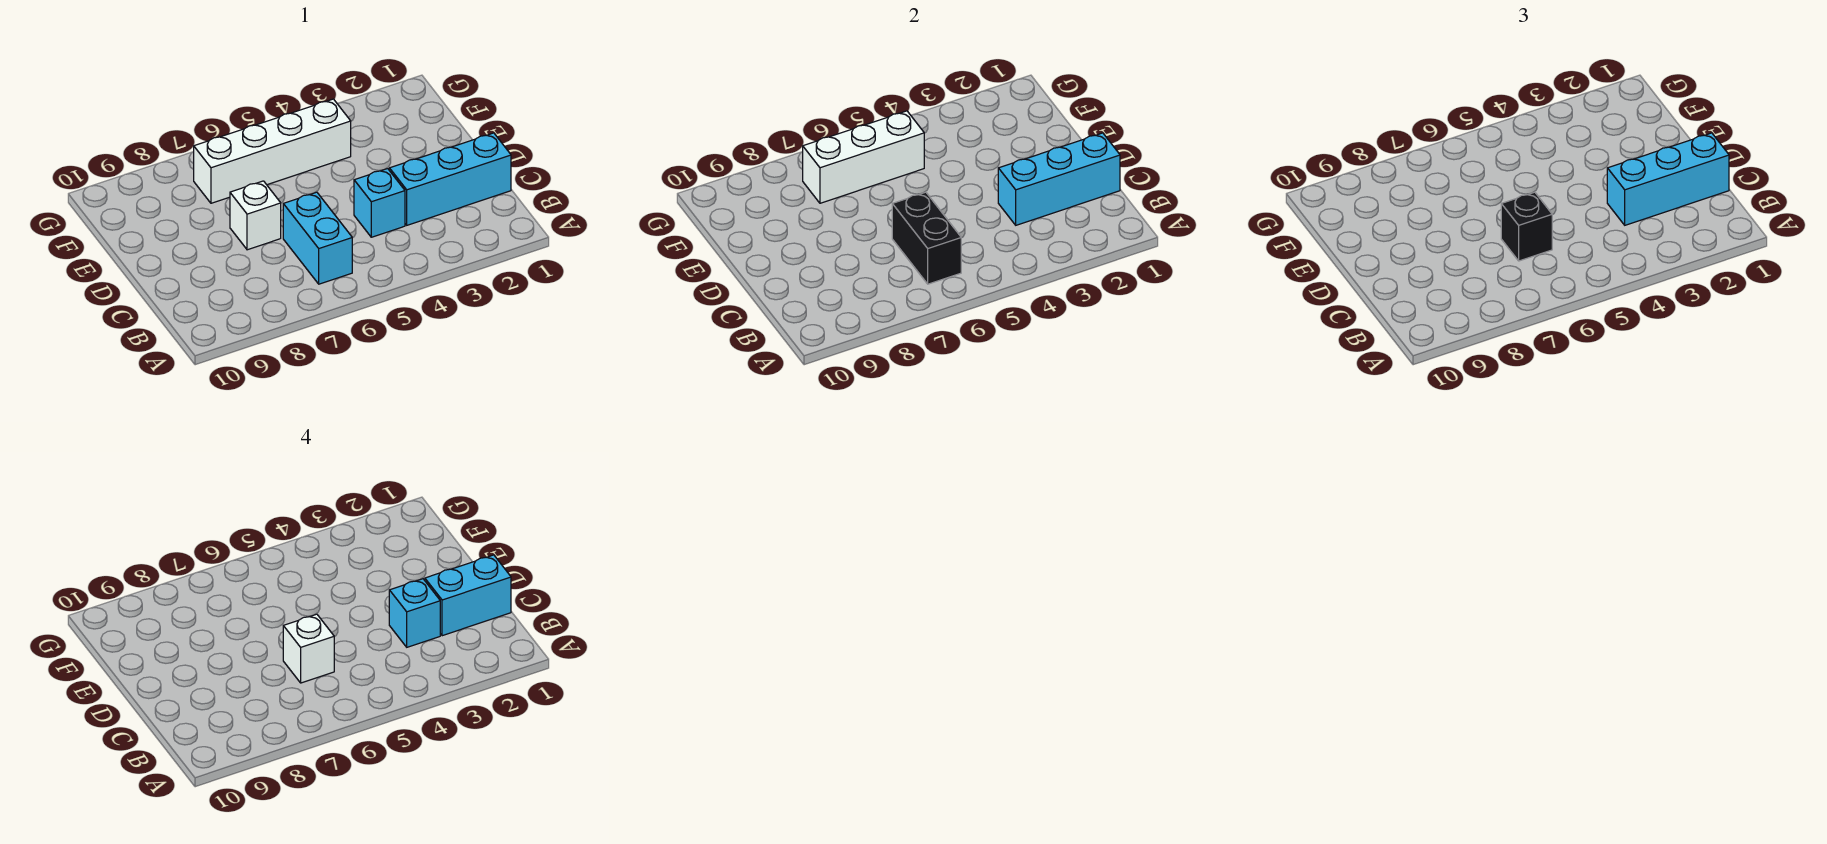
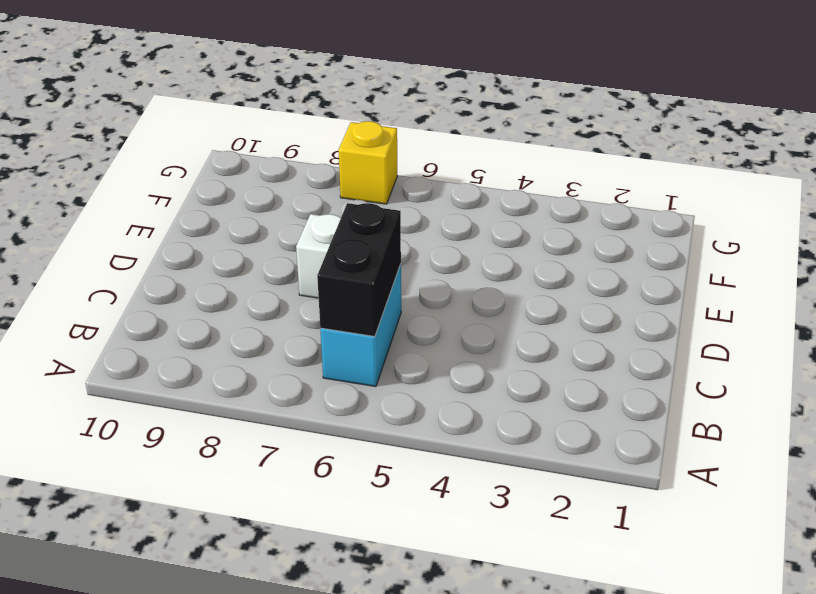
yellow brick G7 level 1 -> none
none -> cyan brick C1:C3 level 1
none -> cyan brick C4 level 1
none -> white brick F4:F7 level 1

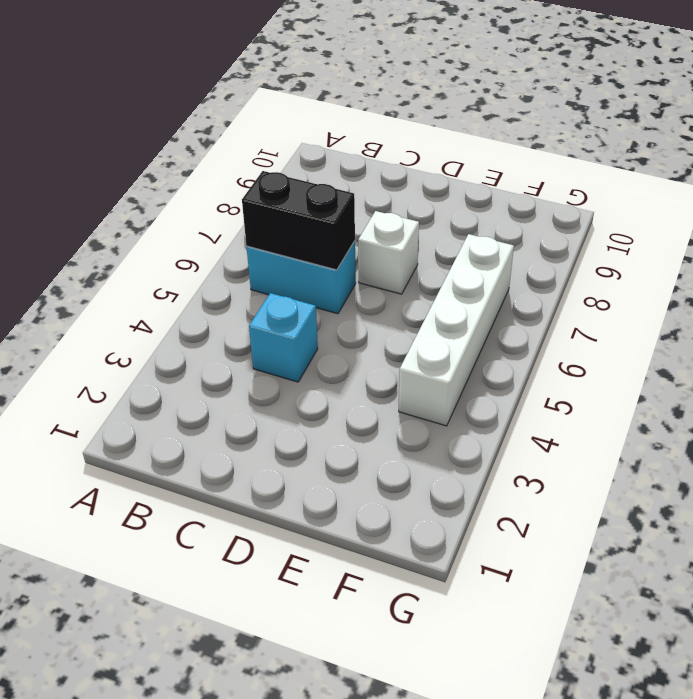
none -> cyan brick C1:C3 level 1
none -> cyan brick C1:C3 level 2
none -> white brick F5:F7 level 2

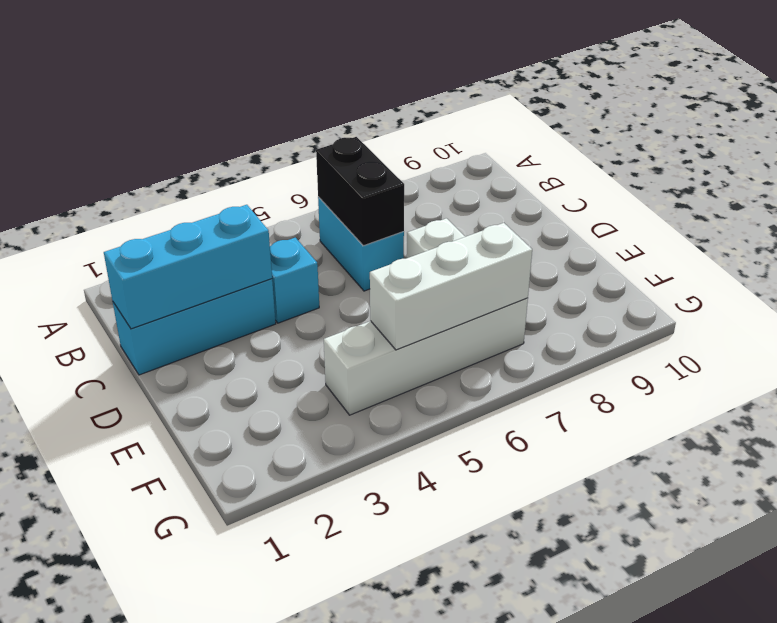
none -> cyan brick C1:C3 level 3
none -> black brick C6 level 3
none -> cyan brick C1:C2 level 4

